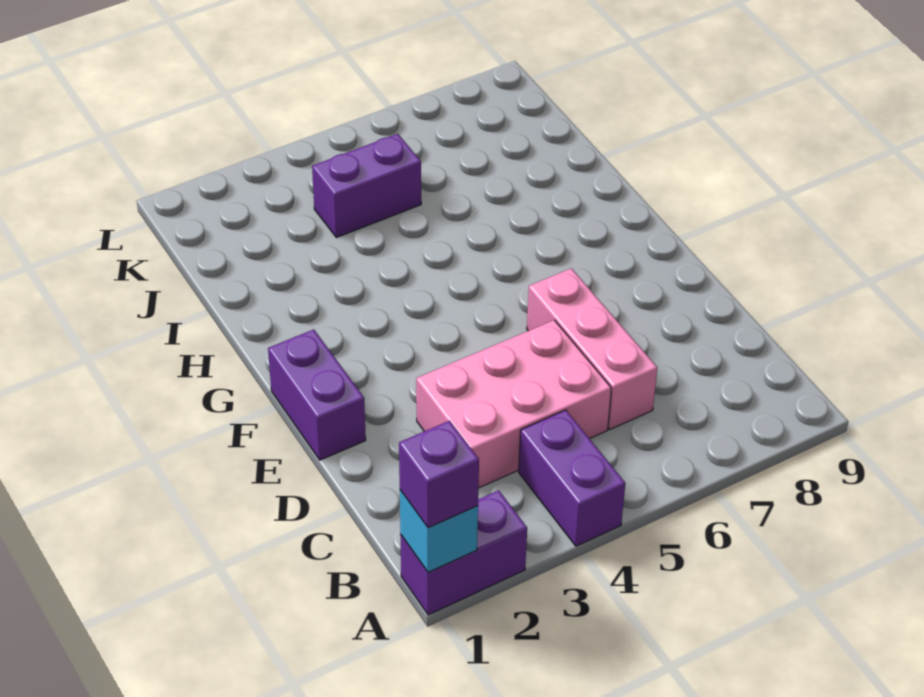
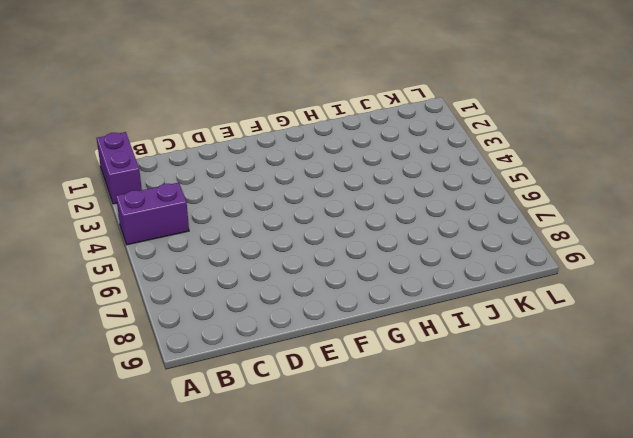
none -> pink brick C3:D5 level 1
none -> pink brick C6:E6 level 1

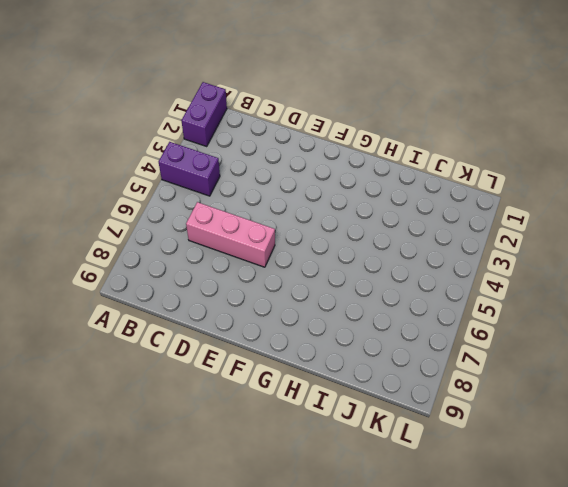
none -> pink brick C3:D5 level 1
none -> purple brick E1:F1 level 1

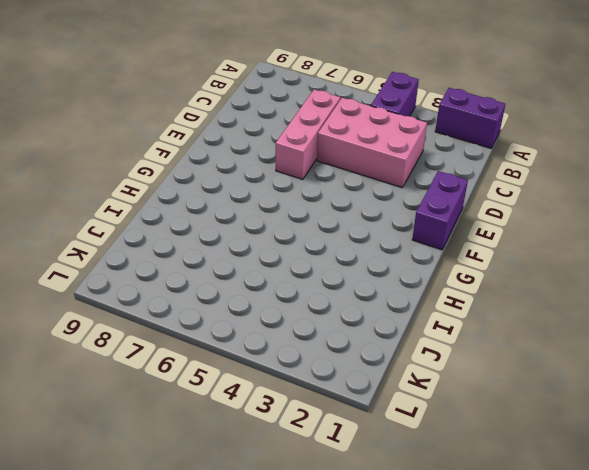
none -> purple brick J4:J5 level 1
none -> cyan brick A1 level 2

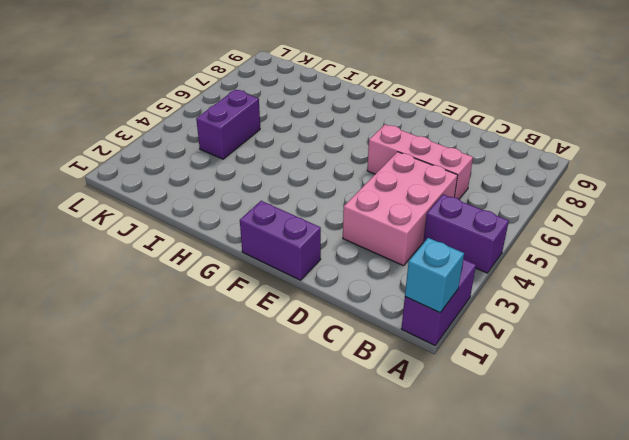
none -> purple brick A1 level 3

